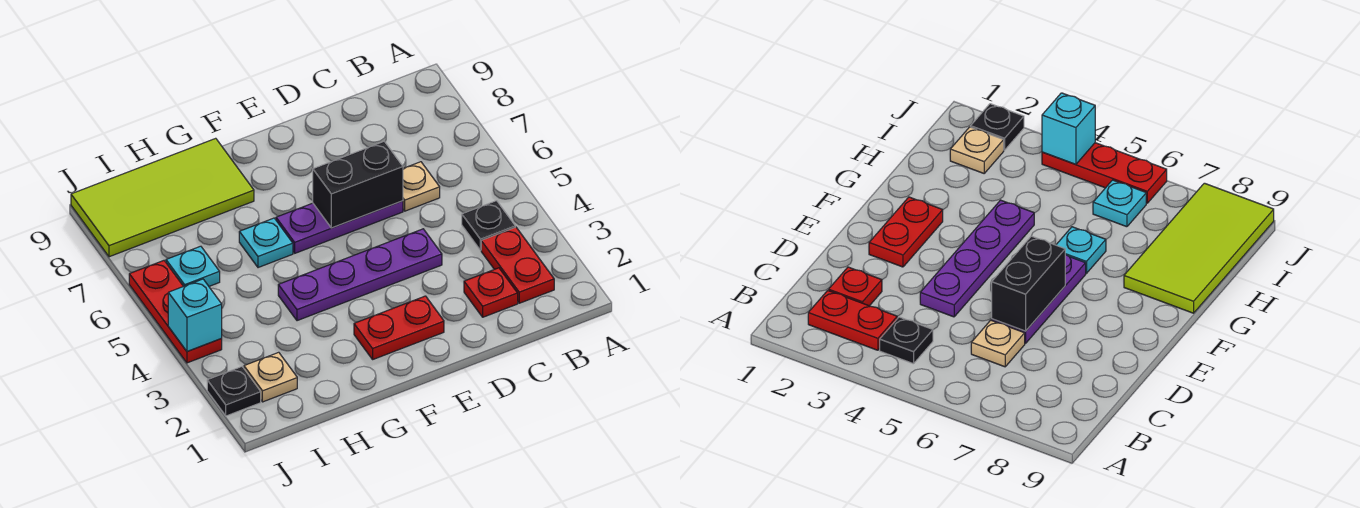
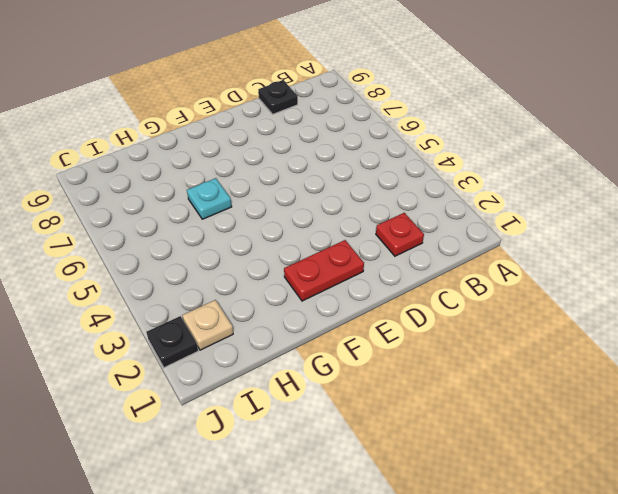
black plate C9 level 1 -> black plate B4 level 1
none -> red plate B2:B3 level 1
none -> tan plate C6 level 1
none -> purple plate D4:G4 level 1

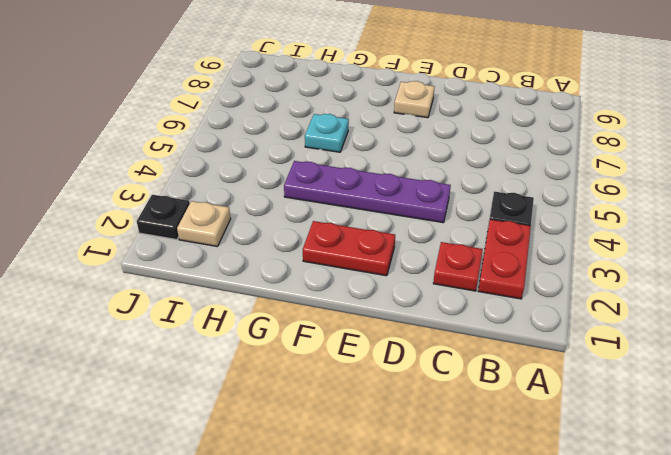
tan plate E8 level 1 -> tan plate C6 level 1
none -> purple plate D6:F6 level 1
none -> lime tile G8:J9 level 1
none -> cyan plate I6 level 1

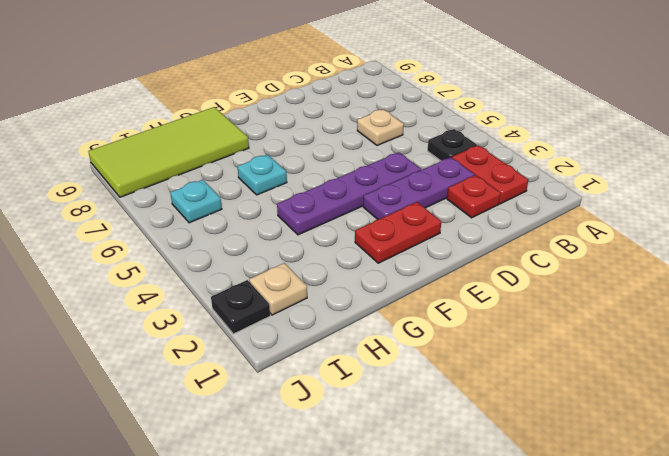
purple plate C3:E3 level 1 -> purple plate D6:F6 level 1
none -> red plate J4:J6 level 1
none -> black brick D6:E6 level 2
none -> cyan brick J4 level 2

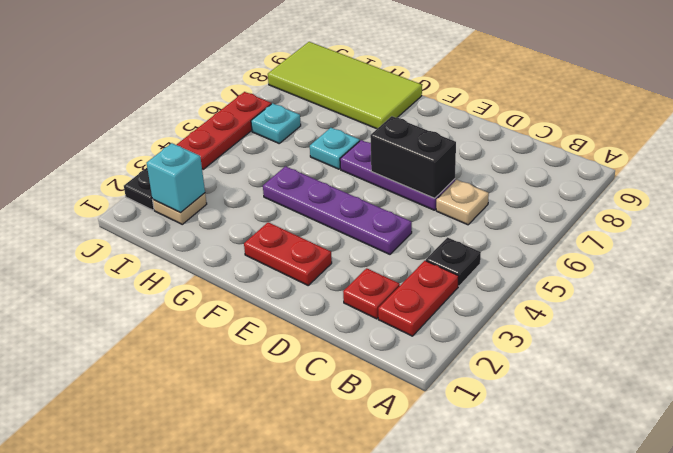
cyan brick I2 level 2 -> cyan brick J4 level 2

